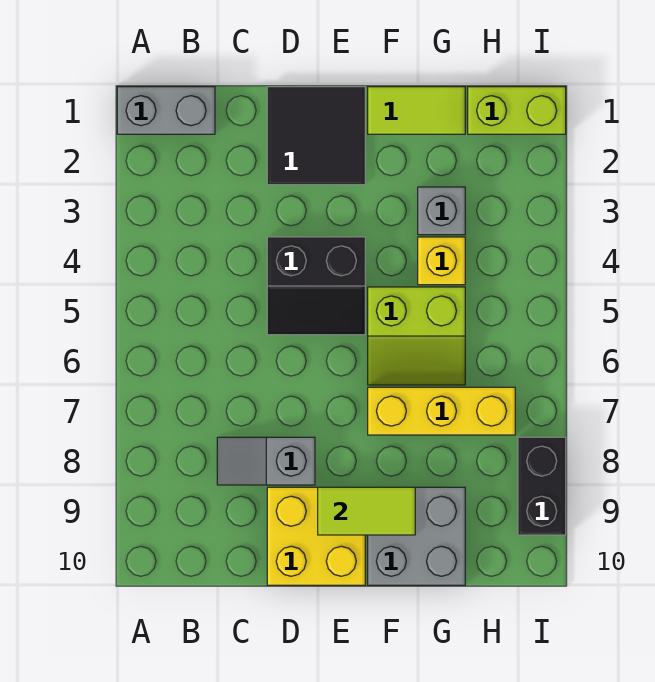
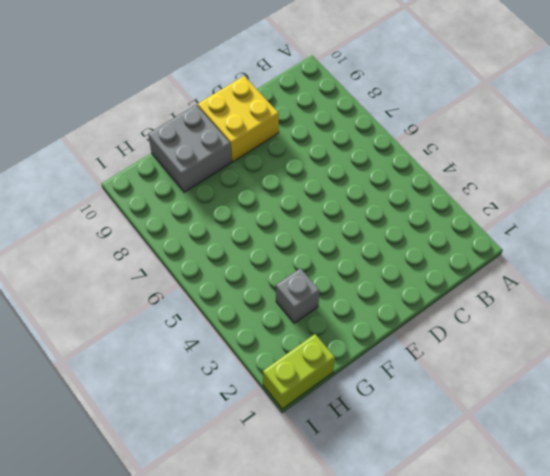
none -> grey brick A1:B1 level 1
none -> grey slope C8:D8 level 1 top D
none -> black tile D1:E2 level 1

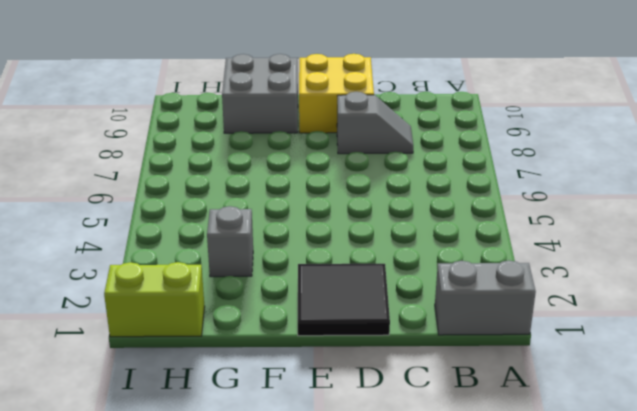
none -> black slope D4:E5 level 1 top 4
none -> lime tile F1:G1 level 1
none -> lime slope F5:G6 level 1 top 5

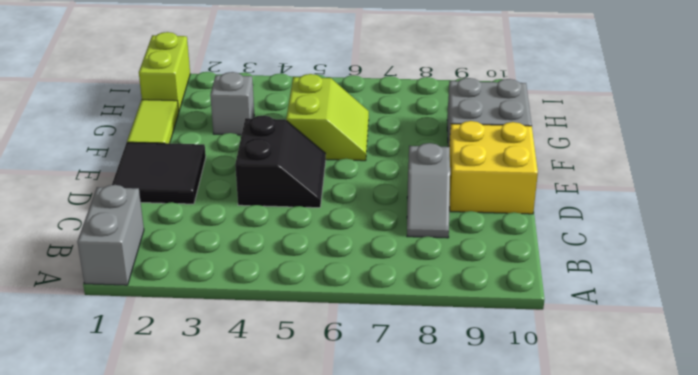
none -> yellow brick F7:H7 level 1
none -> yellow brick G4 level 1
none -> black brick I8:I9 level 1

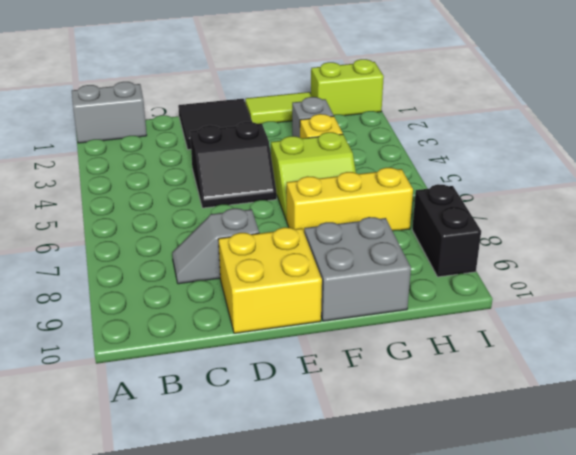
none -> lime tile E9:F9 level 2

